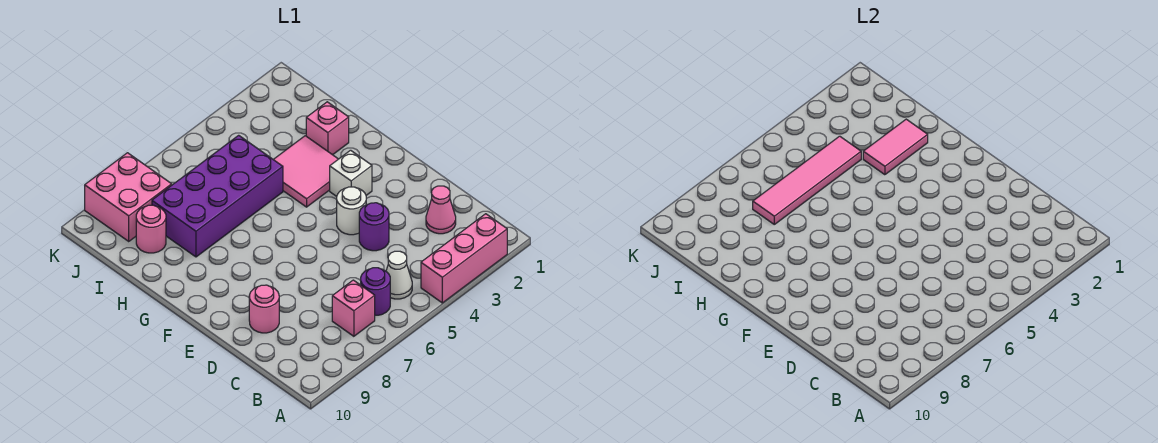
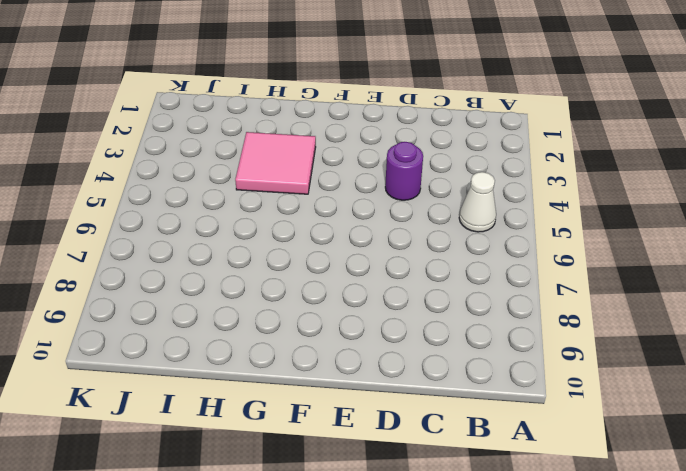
none -> pink brick A2:A4 level 1
none -> purple round brick B6 level 1
none -> pink brick B7 level 1

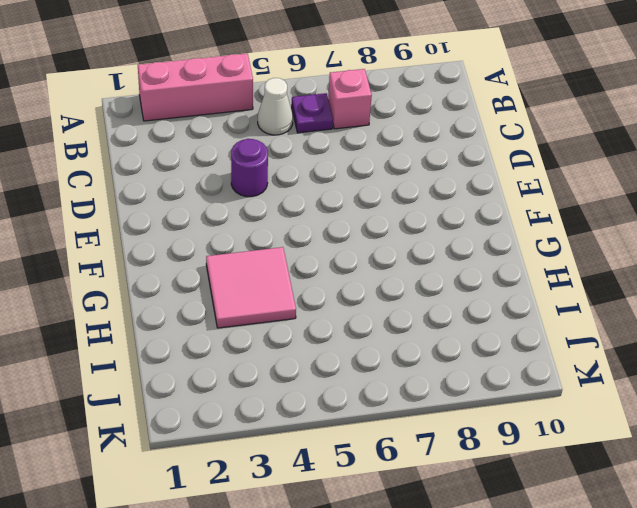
purple plate B6 level 1 -> purple round brick B6 level 1
none -> pink cone C2 level 1
none -> pink round brick D9 level 1
none -> white round brick E4 level 1

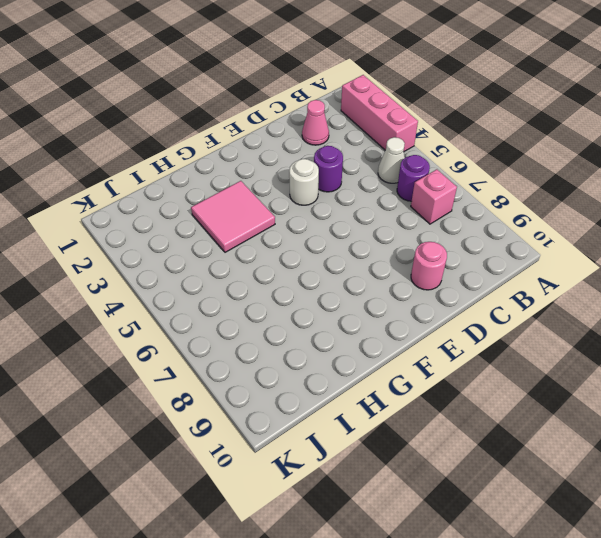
none -> white brick F3 level 1
none -> pink brick H2 level 1
none -> purple brick H5:I8 level 1

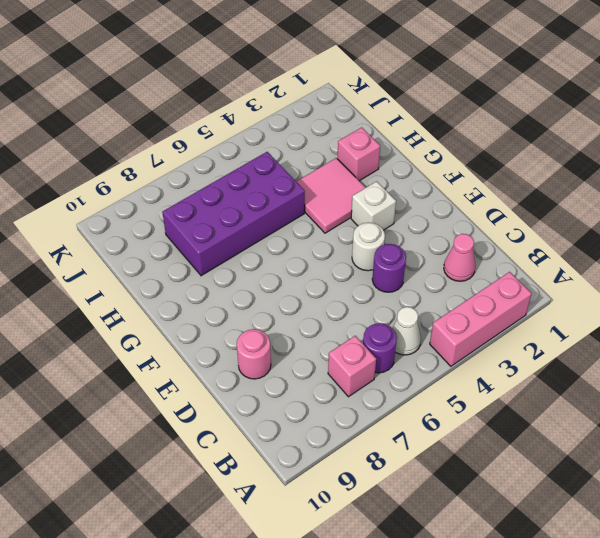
none -> pink round brick I9 level 1
none -> pink brick J8:K9 level 1
none -> pink tile H2:H3 level 2

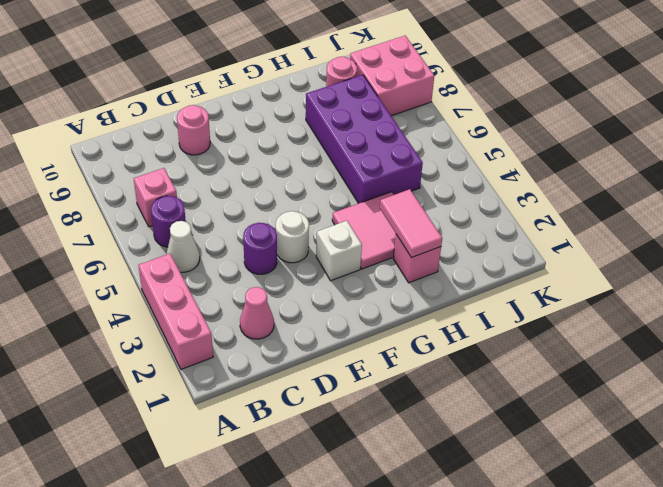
none -> pink tile I4:I7 level 2

